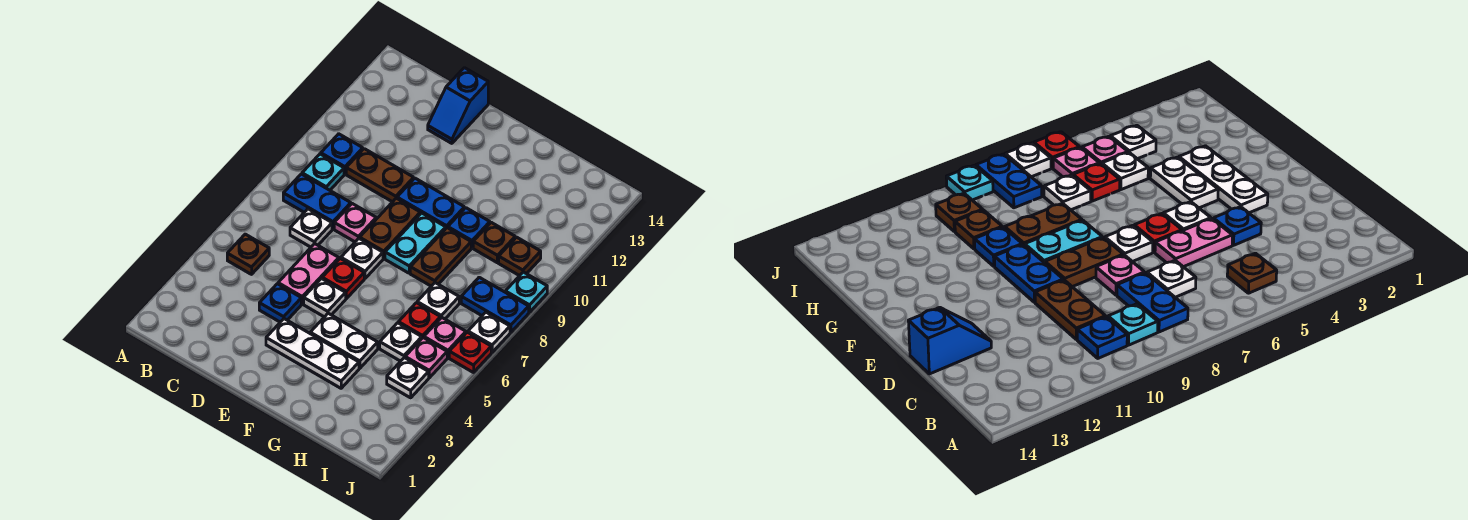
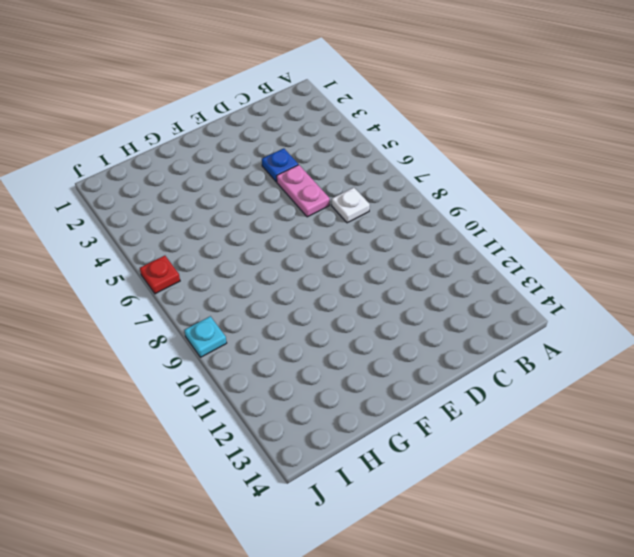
none -> brown plate B5 level 1
none -> blue plate B8:C8 level 1
none -> cyan plate B9 level 1
none -> blue plate B10 level 1

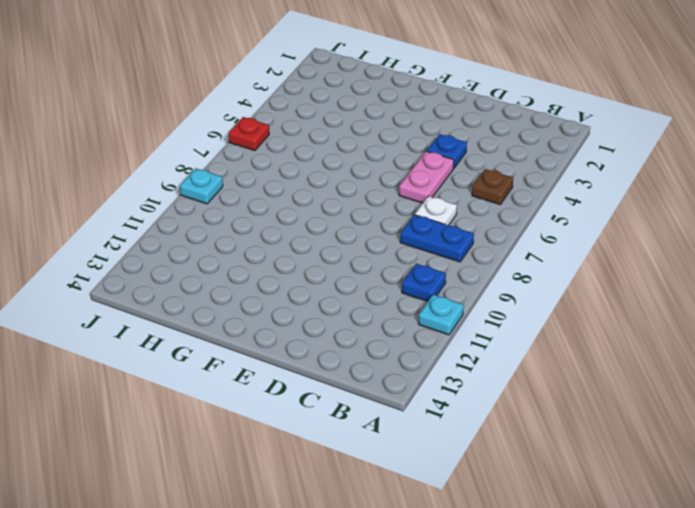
cyan plate A11 level 1 -> cyan plate B9 level 1
none -> brown plate C10:D10 level 1
none -> pink plate D8 level 1
none -> blue slope D13:D14 level 1 top 14
none -> white plate E3:G3 level 1

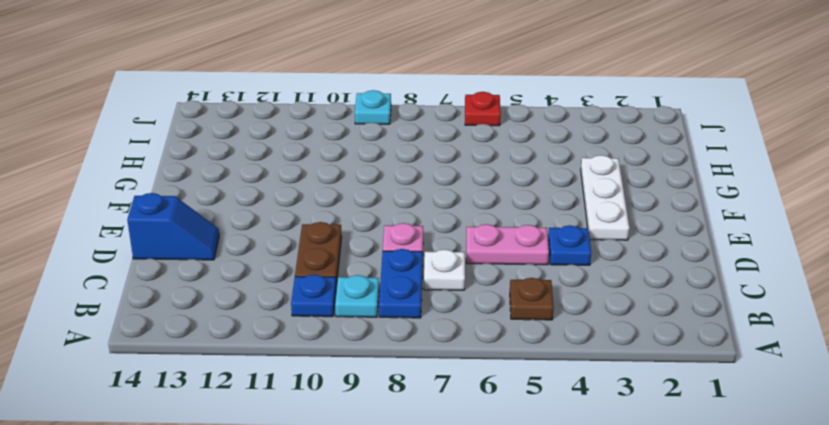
none -> white plate E5 level 1
none -> red plate E6 level 1
none -> white plate E7 level 1
none -> brown plate E8:E9 level 1

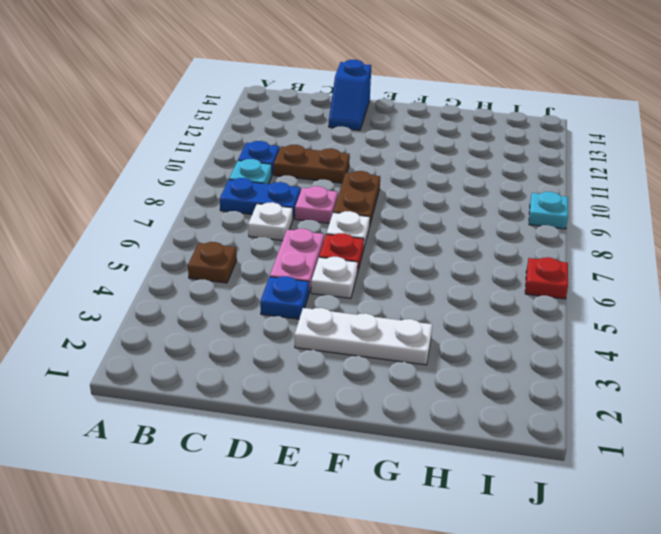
none -> blue plate E10:F10 level 1
none -> white plate F4:G4 level 1
none -> cyan plate F8:F9 level 1
none -> brown plate G8:G9 level 1

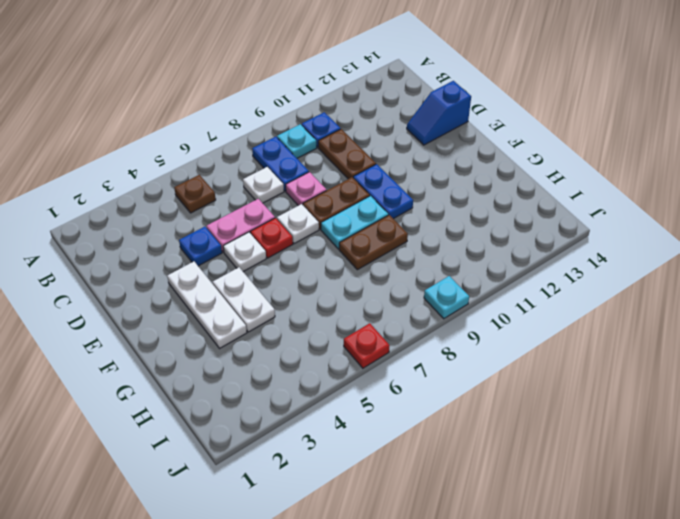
none -> blue plate G10 level 1
none -> white plate H5 level 1
none -> red plate H6 level 1
none -> white plate H7 level 1

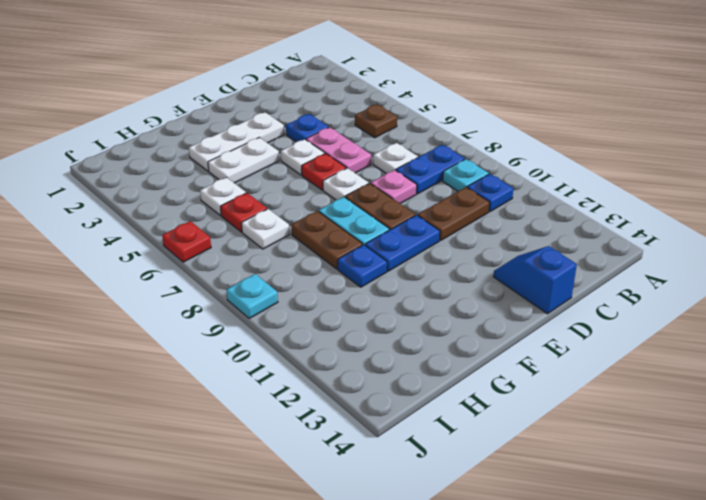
none -> brown plate H10 level 1
none -> white plate I4 level 1
none -> pink plate I5 level 1
none -> pink plate I6 level 1

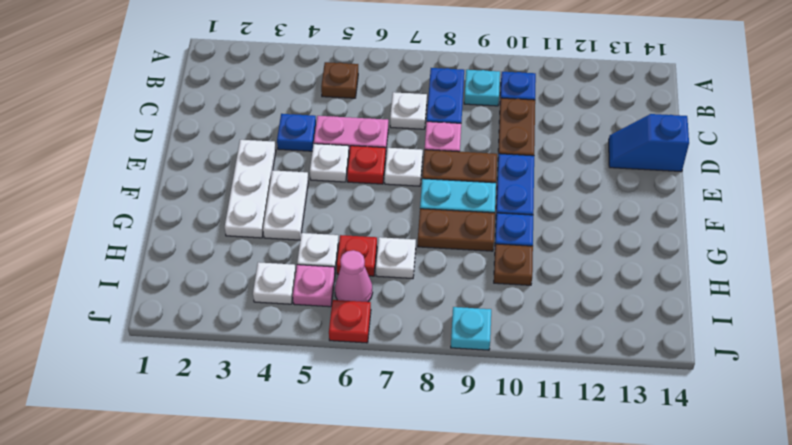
pink cone I6 level 1 -> pink plate I6 level 1
none -> blue plate I8:J8 level 1
none -> brown plate I10 level 1
none -> white plate J7 level 1

